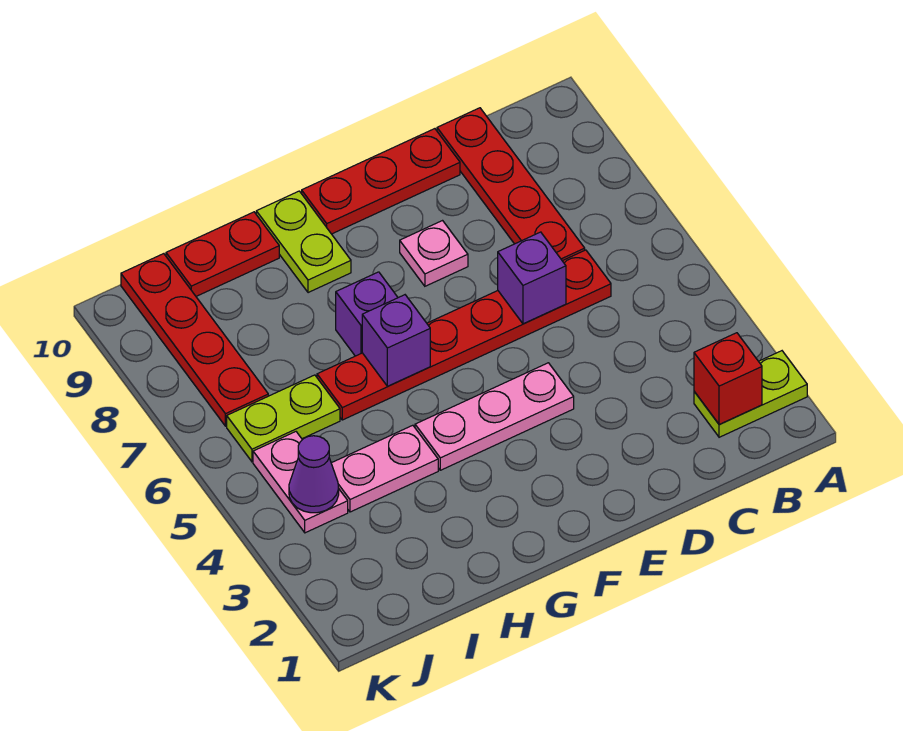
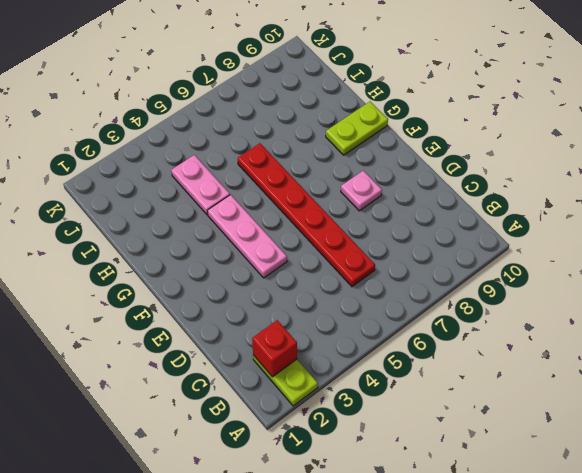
none -> red plate C7:C10 level 1
none -> red plate D10:F10 level 1
none -> purple brick G7 level 1

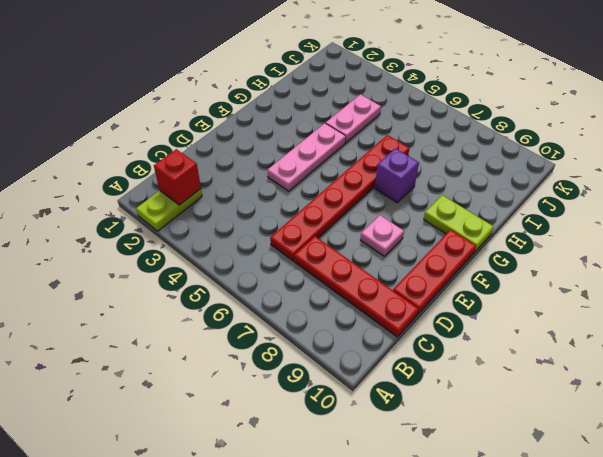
none -> red plate H10:I10 level 1
none -> lime plate I6:J6 level 1
none -> pink plate J4:J5 level 1

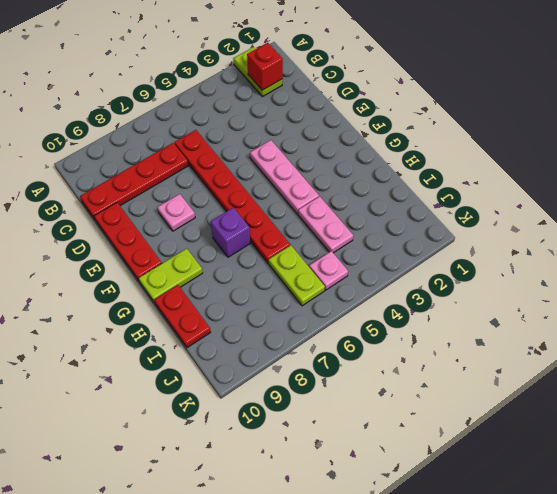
pink plate J5 level 1 -> pink plate J4:J5 level 1
none -> red plate J7:J10 level 1
none -> purple brick D6 level 2
none -> purple brick G6 level 2

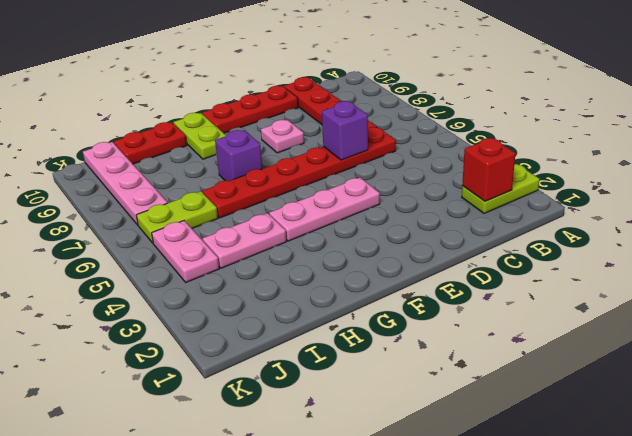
pink plate J7:J10 level 1 -> red plate J7:J10 level 1
none -> purple brick G6 level 2
none -> purple cone J4 level 2

